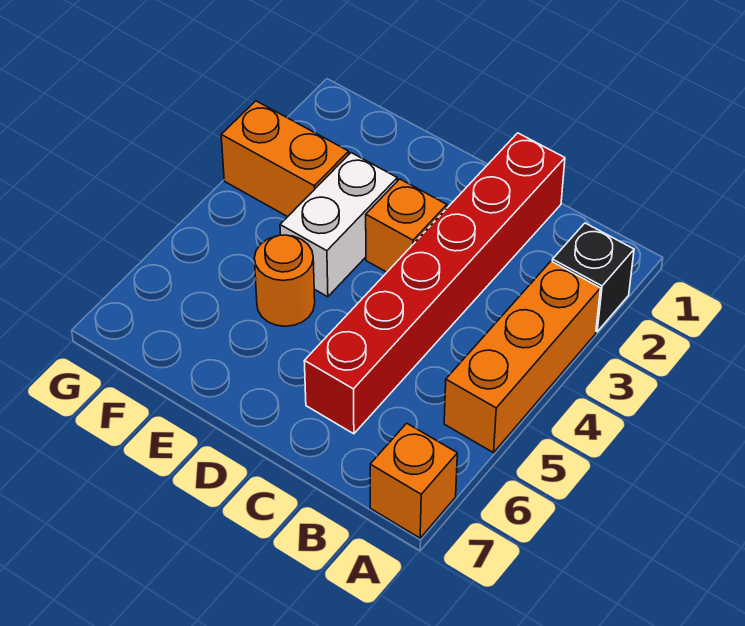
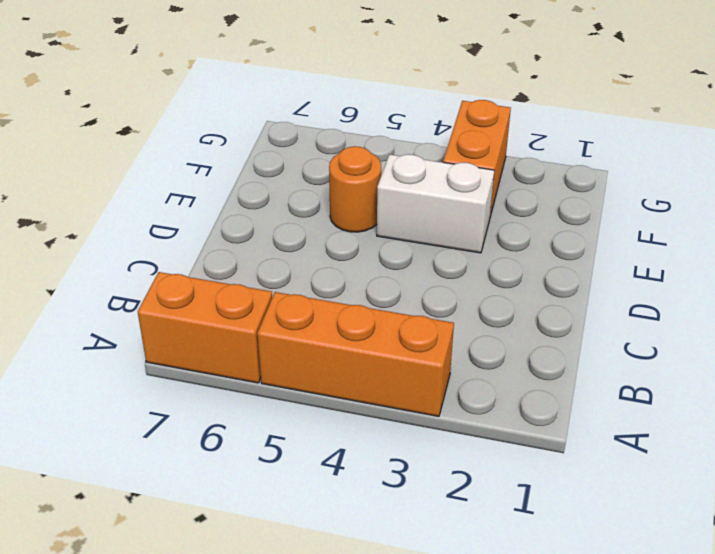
orange brick A6:A7 level 1 -> orange brick A7 level 1
none -> black brick A2 level 1
none -> red brick C1:C6 level 1

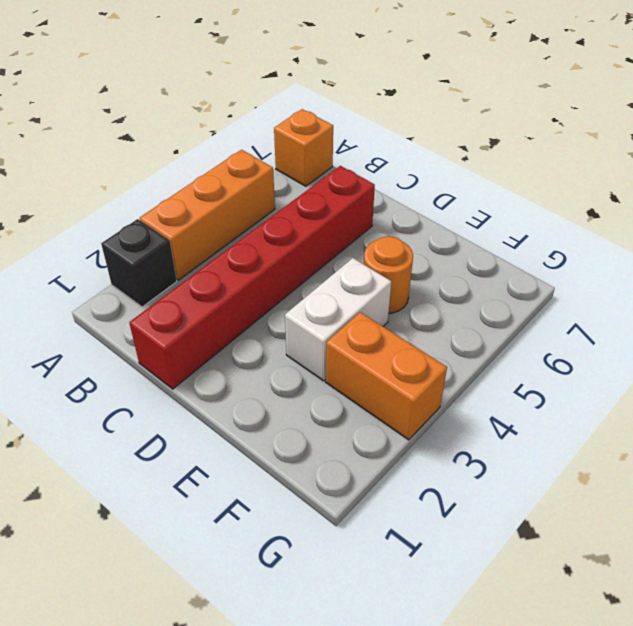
none -> orange brick D3 level 1

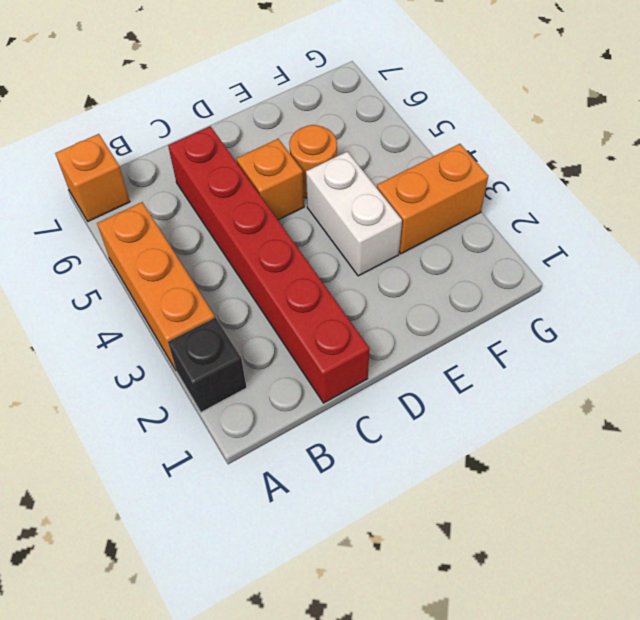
orange brick D5 level 1 -> orange brick D3 level 1

